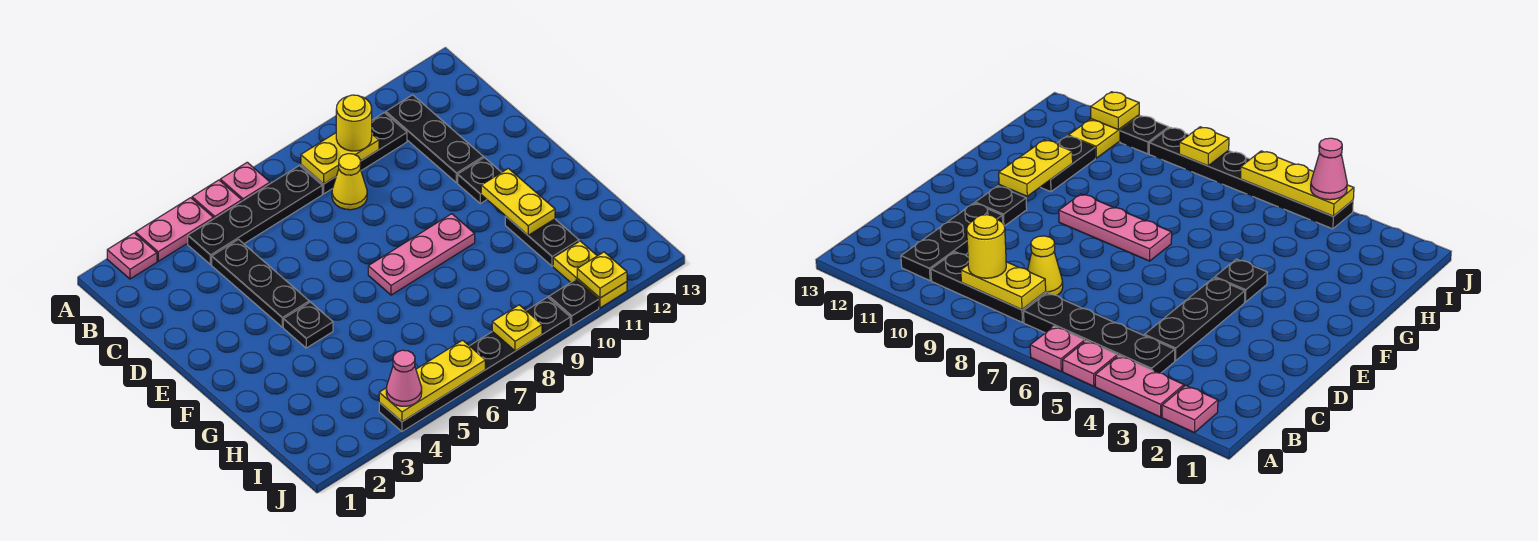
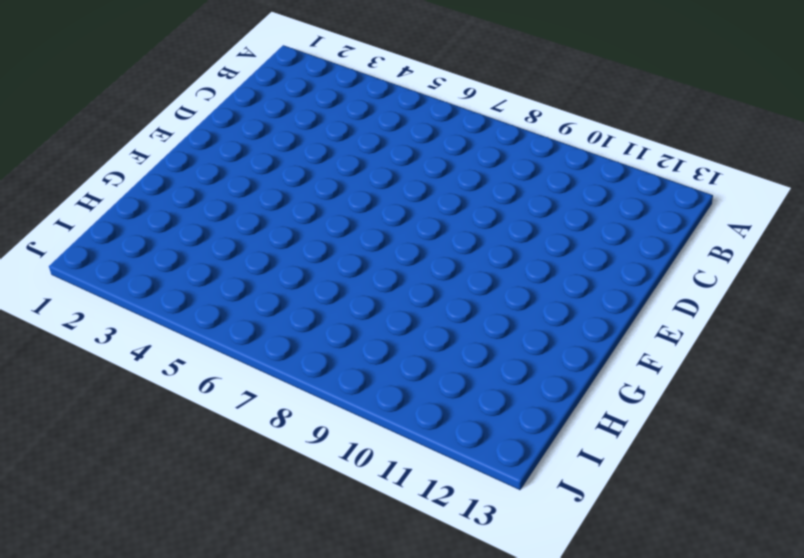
none -> pink plate A2 level 1
none -> pink plate A3:A4 level 1
none -> pink plate A5 level 1

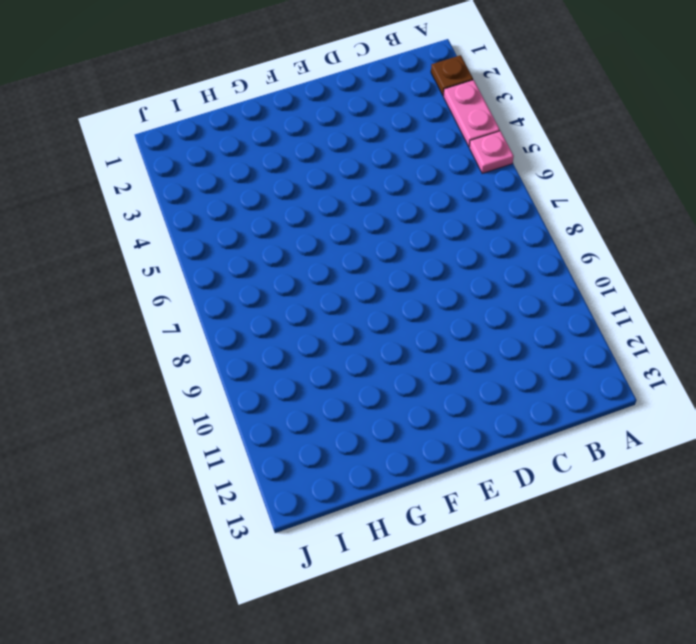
brown plate A2 level 1 -> pink plate A2 level 1
none -> pink plate A6 level 1
none -> black plate B4:B7 level 1
none -> black plate B8:B10 level 1

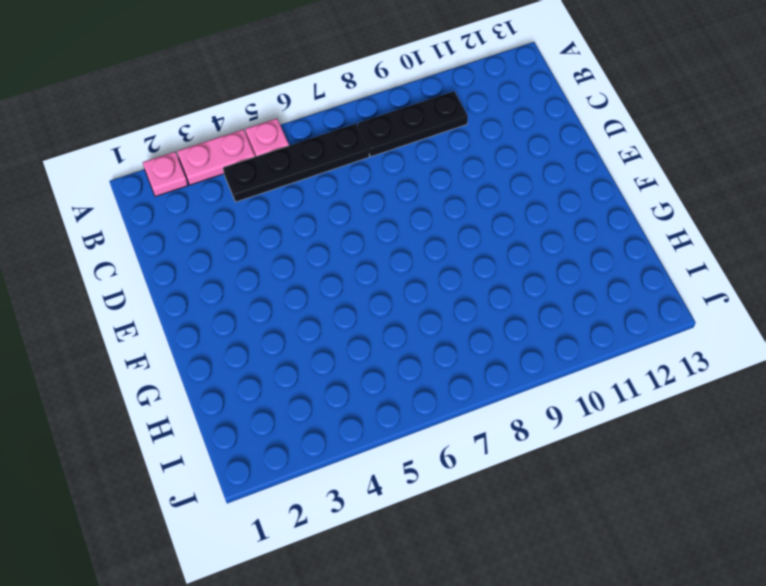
none -> pink plate A6 level 1
none -> black plate B11:D11 level 1
none -> black plate C4:E4 level 1

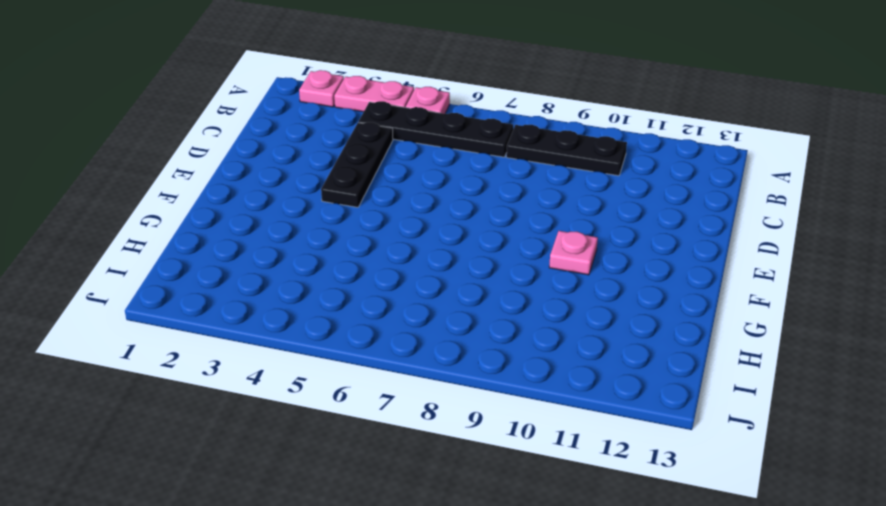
pink plate F10 level 1 -> pink plate A6 level 1
none -> black plate B11:D11 level 1
none -> yellow cone C8 level 1
none -> black plate E11 level 1

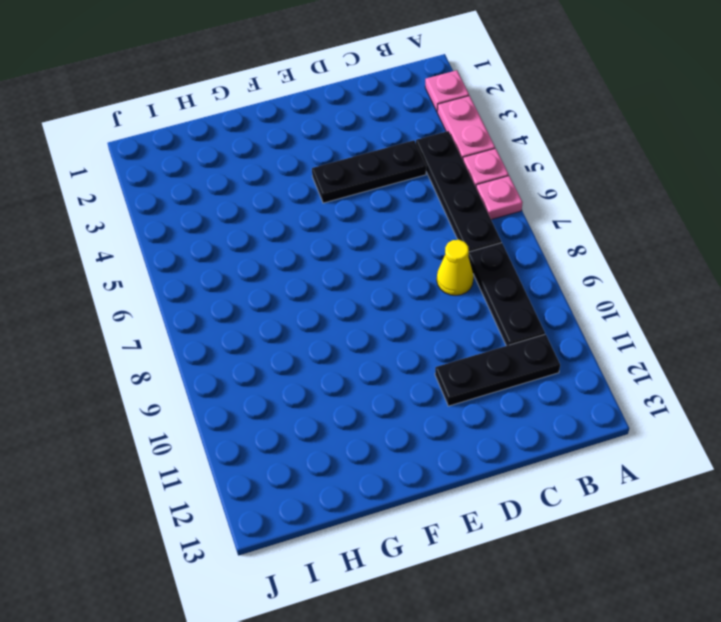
none -> black plate E11 level 1
none -> black plate F4 level 1
none -> pink plate F7:F9 level 1

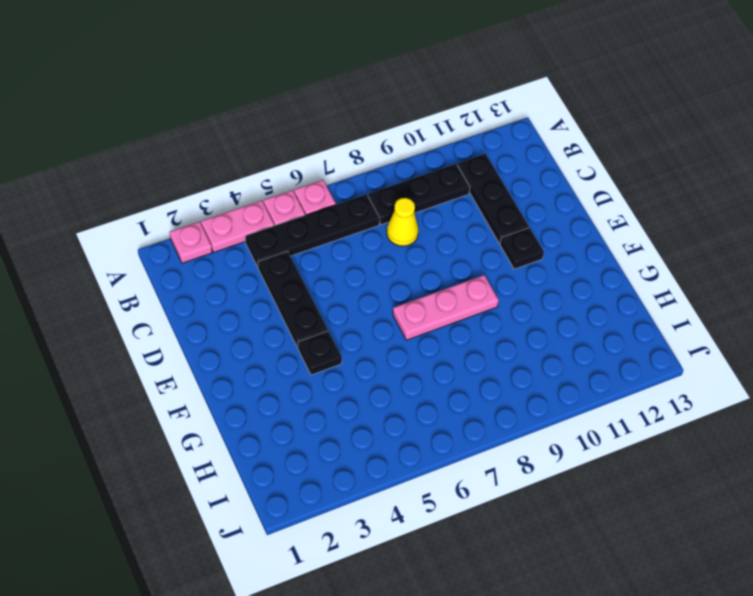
none -> black plate G11:H11 level 1
none -> yellow plate I11:J11 level 1
none -> black plate J4:J9 level 1

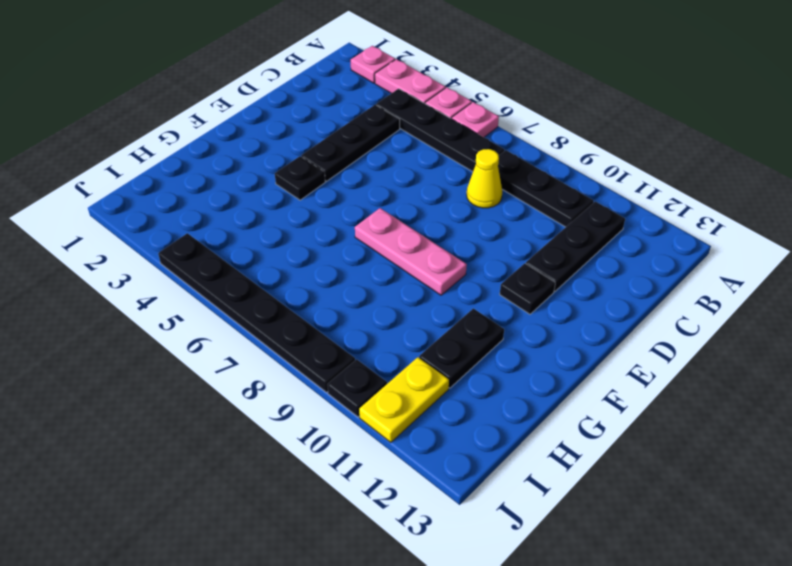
none -> yellow plate B8:B9 level 2
none -> yellow plate F11:G11 level 2
none -> yellow plate J4:J6 level 2

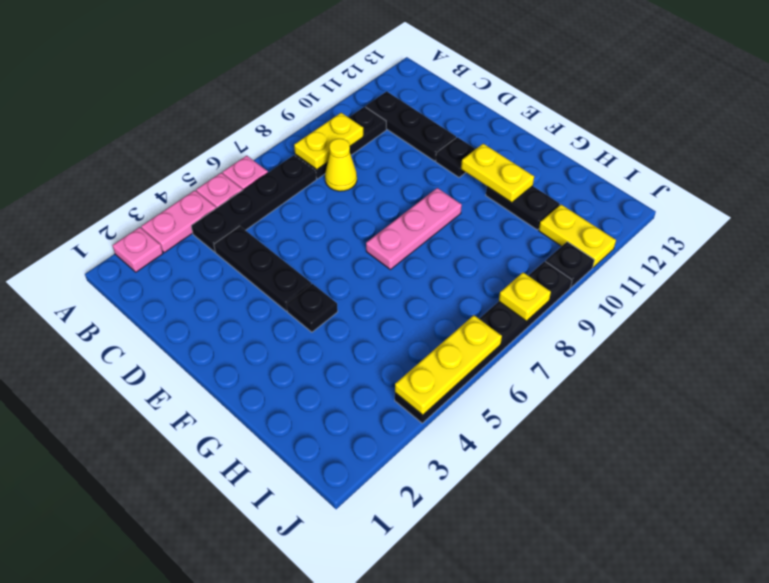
none -> yellow plate J11 level 2
none -> yellow round brick B9 level 3
none -> pink cone J4 level 3

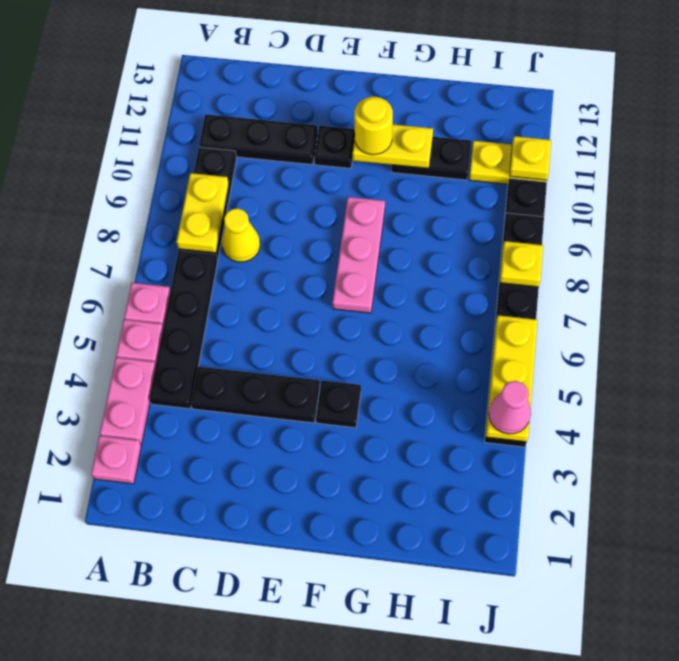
yellow round brick F11 level 3 -> yellow round brick B9 level 3

